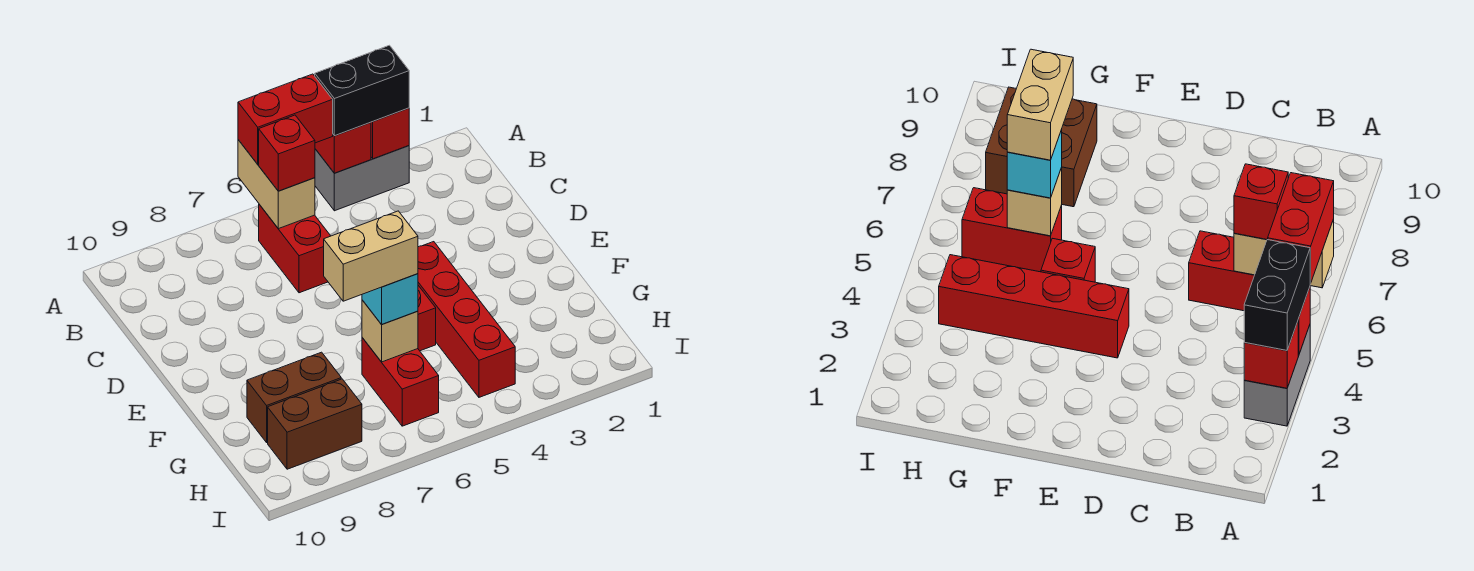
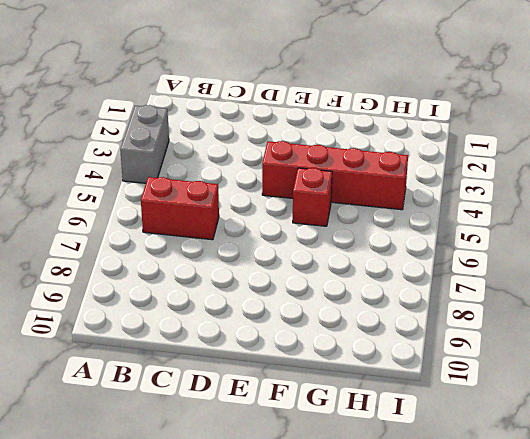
none -> red brick G6:H6 level 1
none -> brown brick G8:G9 level 1
none -> brown brick H8:H9 level 1

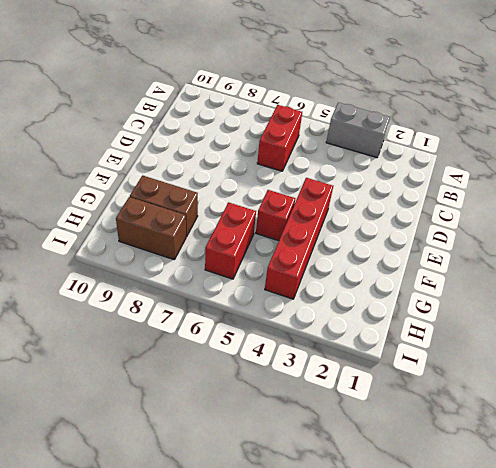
none -> red brick A3 level 2
none -> red brick A4 level 2
none -> tan brick A6:B6 level 2

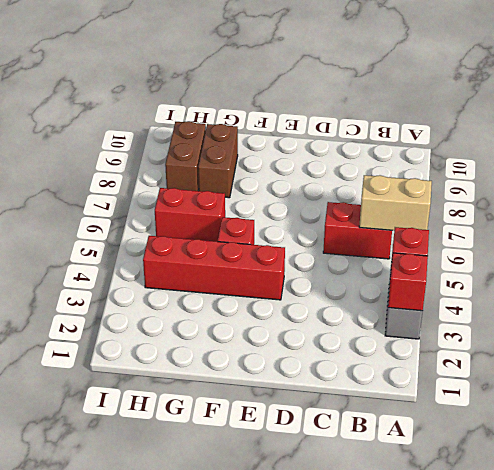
none -> tan brick G6 level 2
none -> black brick A3:A4 level 3
none -> red brick A5:A6 level 3

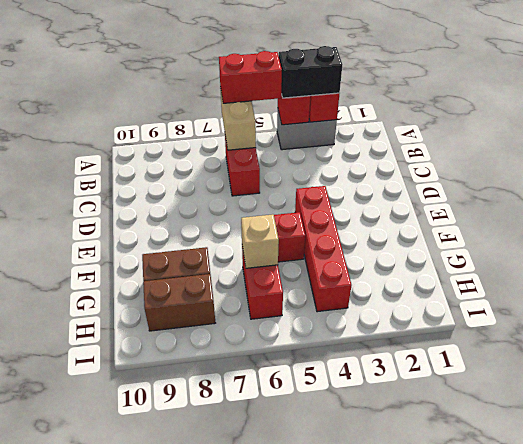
none -> red brick B6 level 3
none -> cyan brick G6 level 3
none -> tan brick G6:G7 level 4

